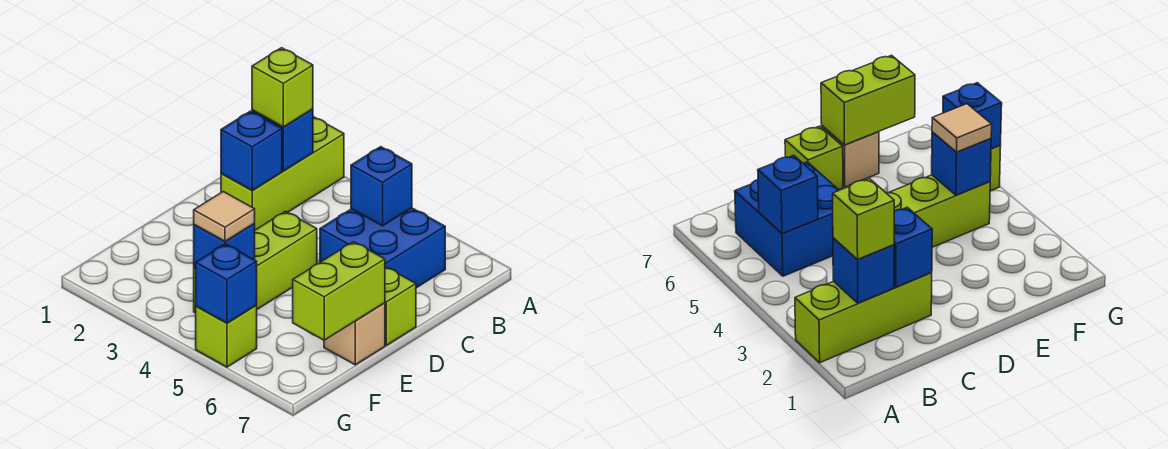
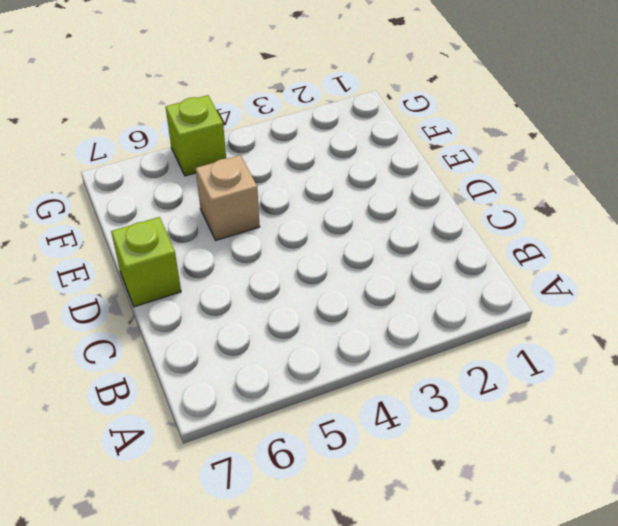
tan brick E5 level 1 -> tan brick E7 level 1
none -> lime brick A2:C2 level 1
none -> blue brick B5:C6 level 1
none -> lime brick D4:F4 level 1

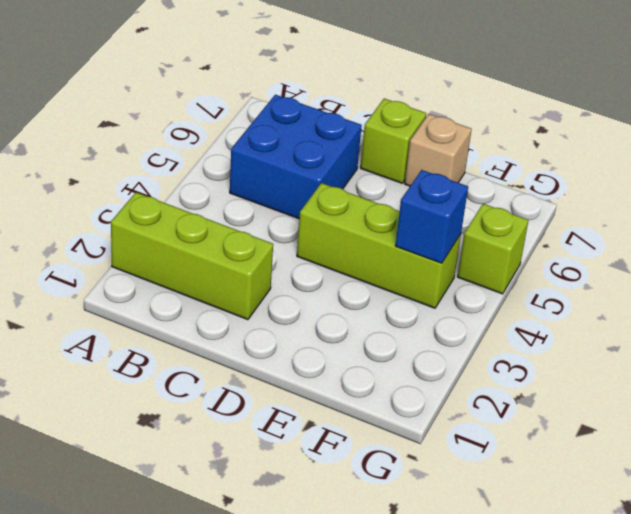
none -> blue brick B2 level 2
none -> blue brick B5 level 2
none -> blue brick C2 level 2

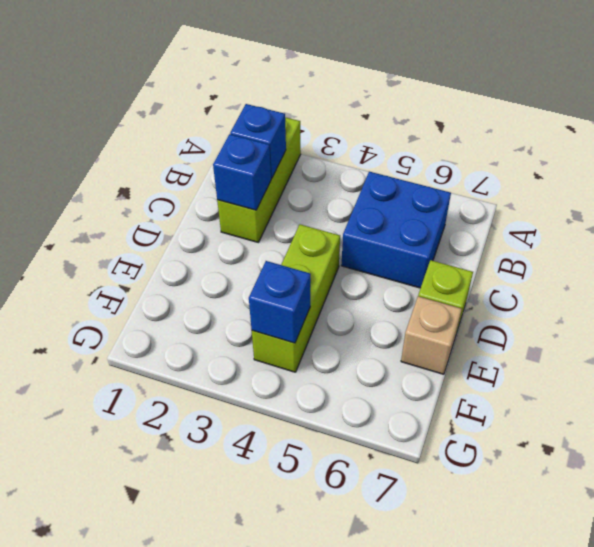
none -> lime brick G5 level 1
none -> blue brick B5 level 2
none -> lime brick E7:F7 level 2

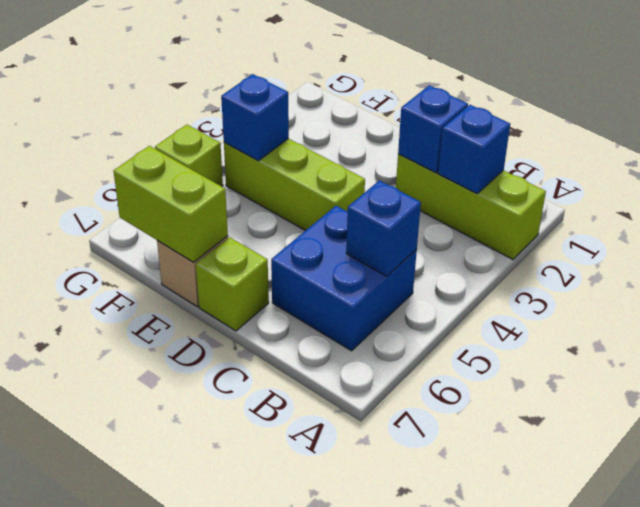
none -> blue brick G5 level 2
none -> lime brick B2 level 3
none -> tan tile F4 level 3

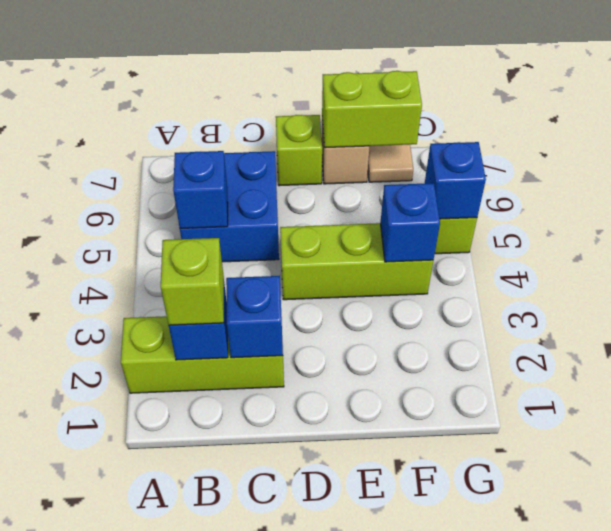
tan tile F7 level 1 -> tan tile F4 level 3

